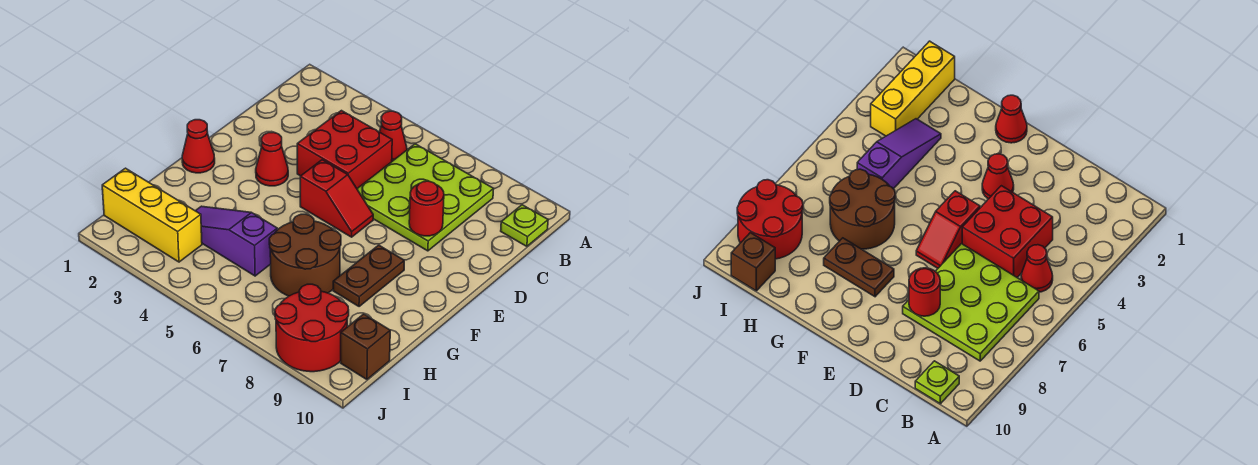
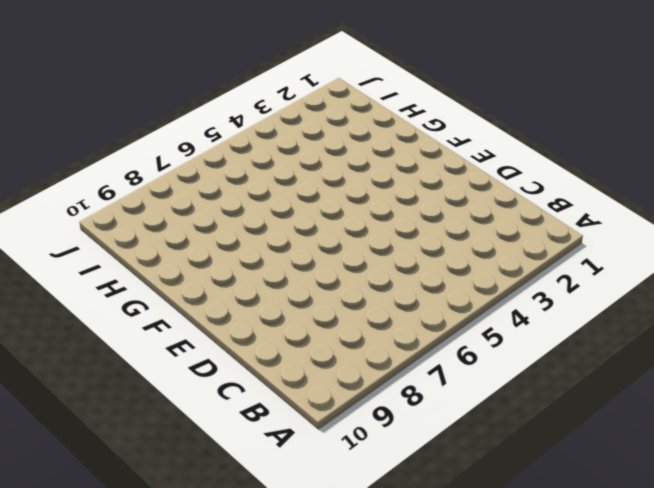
none -> red cone B5 level 1
none -> lime plate B6:D8 level 1
none -> lime plate B10 level 1

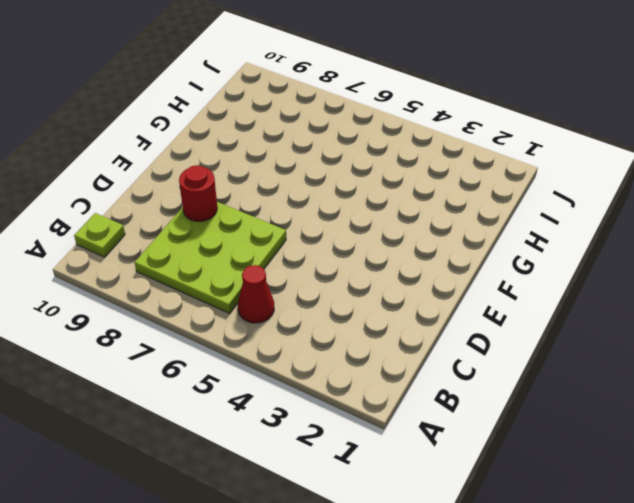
none -> red brick C4:D5 level 1
none -> red cone E3 level 1
none -> red slope E5:E6 level 1 top 5

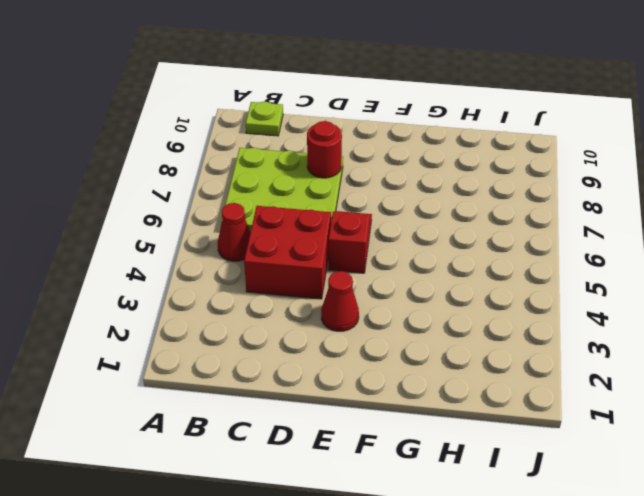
none -> red cone F1 level 1
none -> brown plate F8:G8 level 1
none -> brown round brick G6:H7 level 1

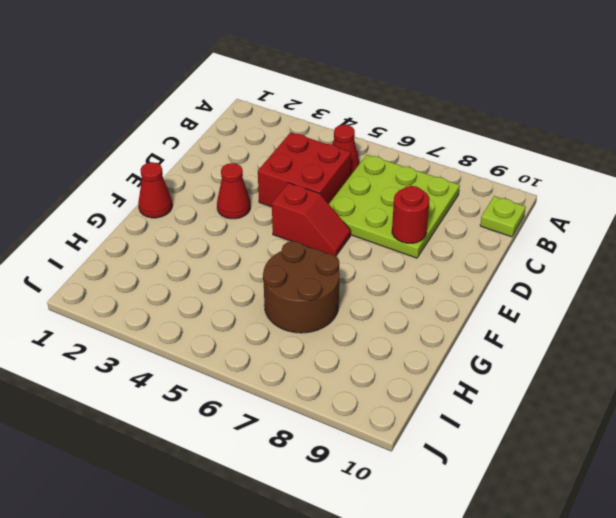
none -> brown plate F8:G8 level 1
none -> purple slope H3:H5 level 1 top 5
none -> yellow brick I1:I3 level 1

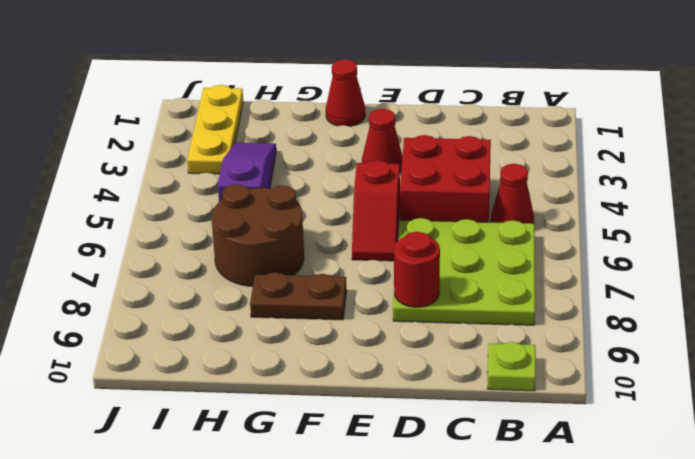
yellow plate I1:I3 level 1 -> yellow brick I1:I3 level 1
none -> red round brick I8:J9 level 1
none -> brown brick I10 level 1

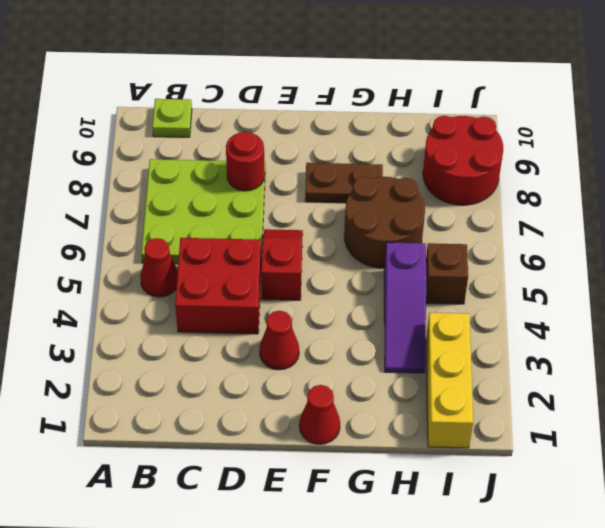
brown brick I5 level 1 -> brown brick I10 level 1

